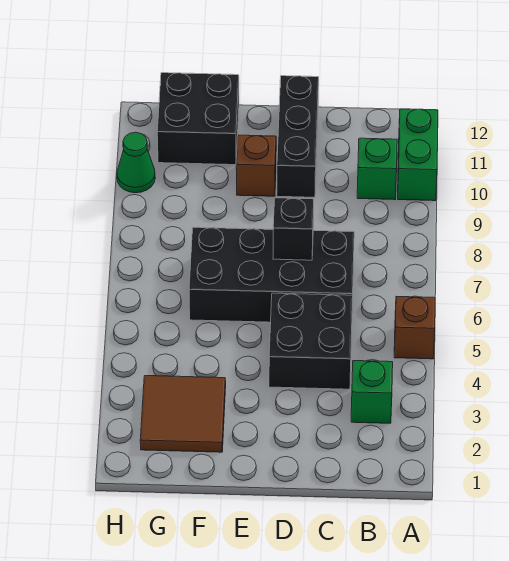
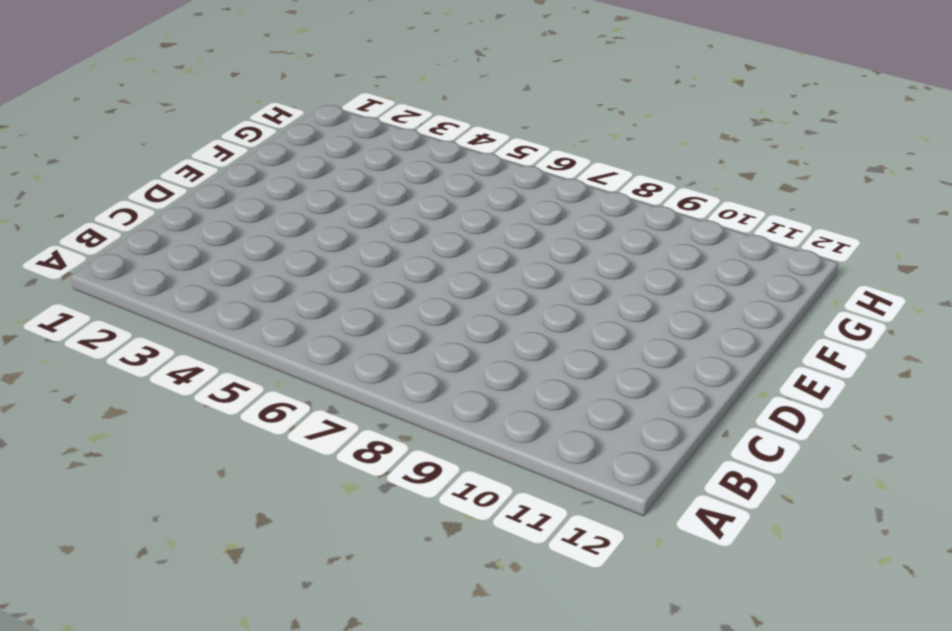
none -> brown brick A5 level 1
none -> green brick A10:A11 level 1
none -> green brick B3 level 1

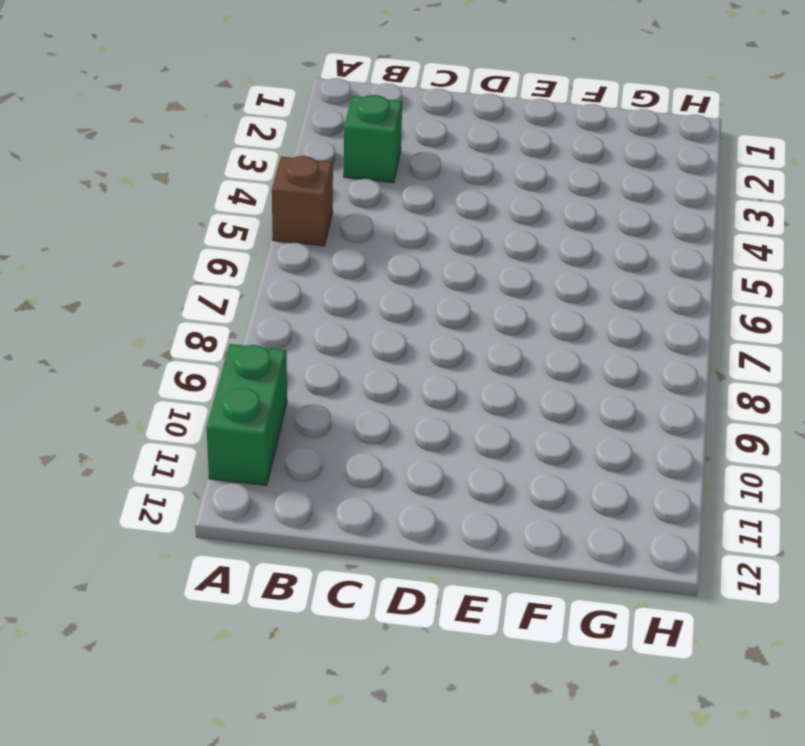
none -> green brick B10 level 1
none -> black brick C4:D5 level 1
none -> black brick C6:F7 level 1

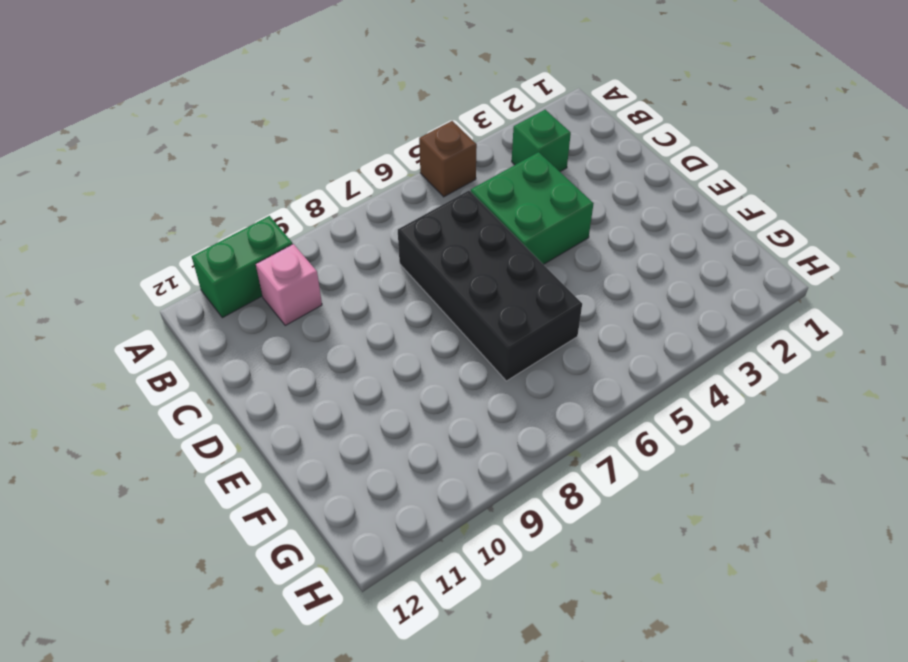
pink brick B10 level 1 -> green brick B10 level 1
green brick C4:D5 level 1 -> black brick C4:D5 level 1
none -> black brick D10:D12 level 1
none -> brown brick E10 level 1
none -> brown tile F2:G3 level 1

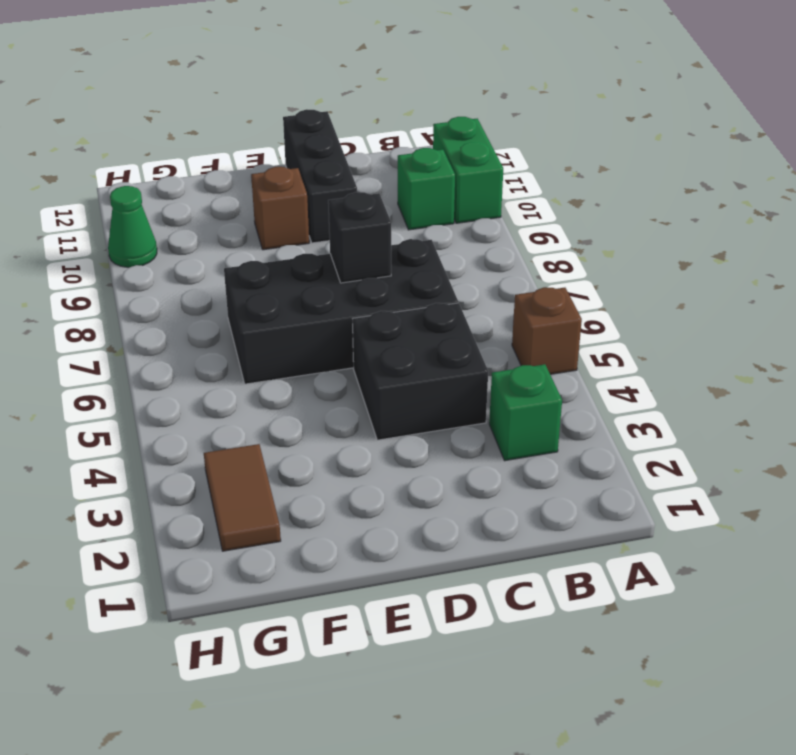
brown tile G2:G3 level 1 -> brown tile F2:G3 level 1
none -> black brick F11:G12 level 1

